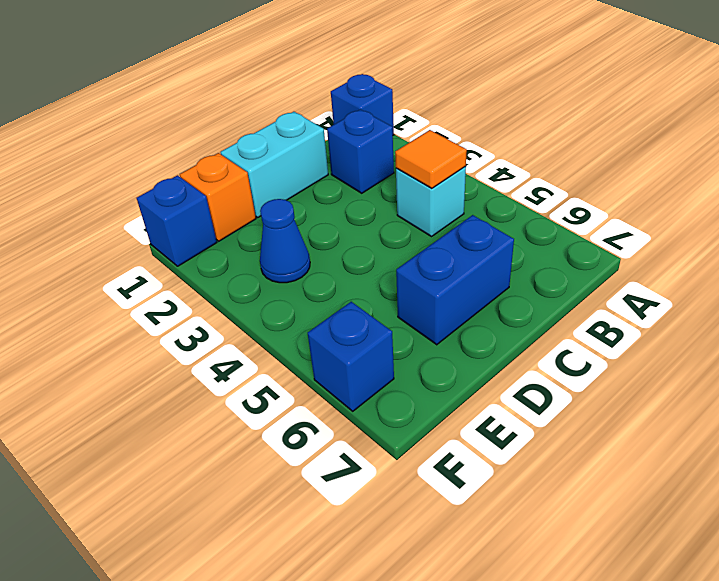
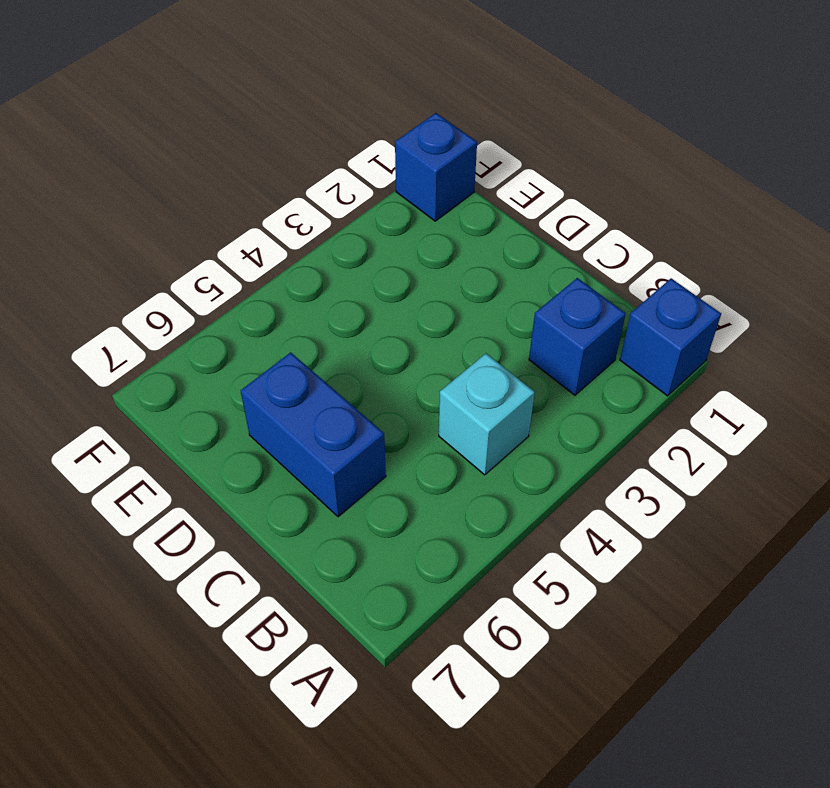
none -> cyan brick C1:D1 level 1
none -> orange brick E1 level 1

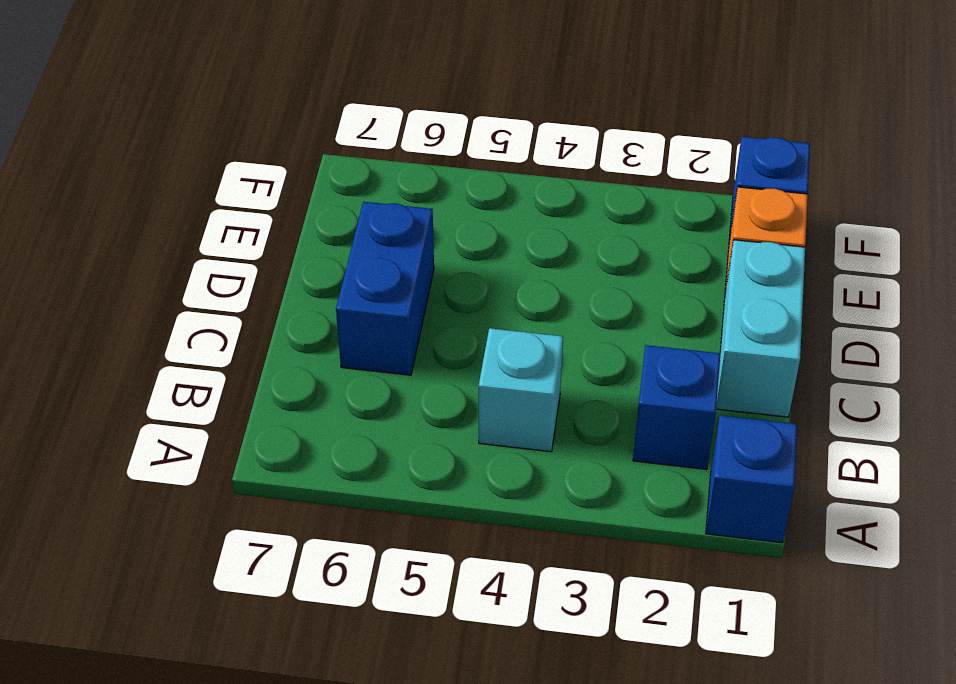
none -> blue cone E3 level 1
none -> blue brick F6 level 1

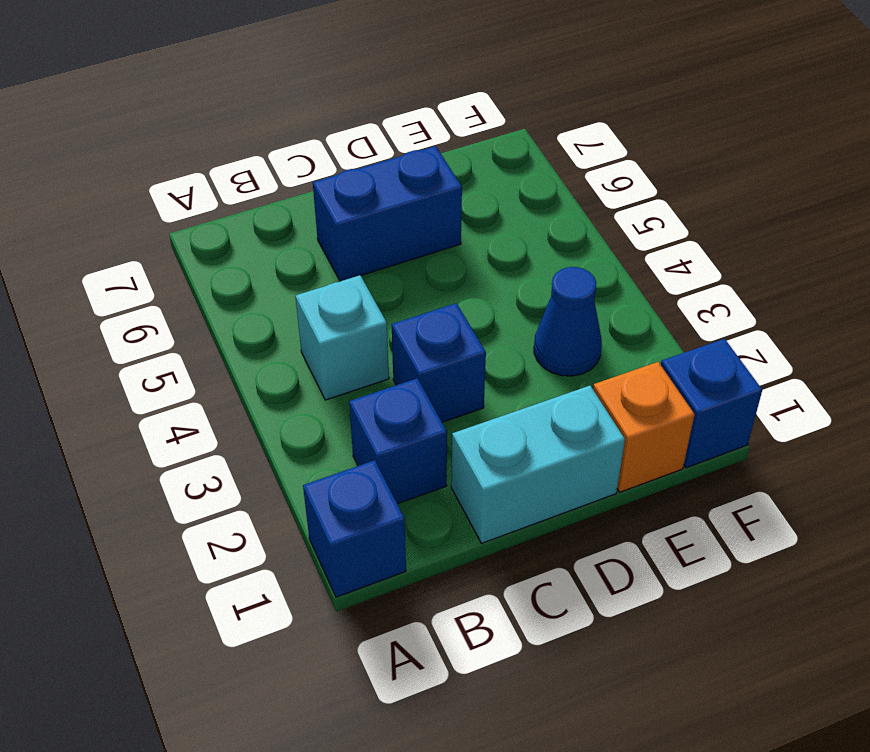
blue brick C3 level 1 -> blue brick F6 level 1
none -> orange tile B4 level 2

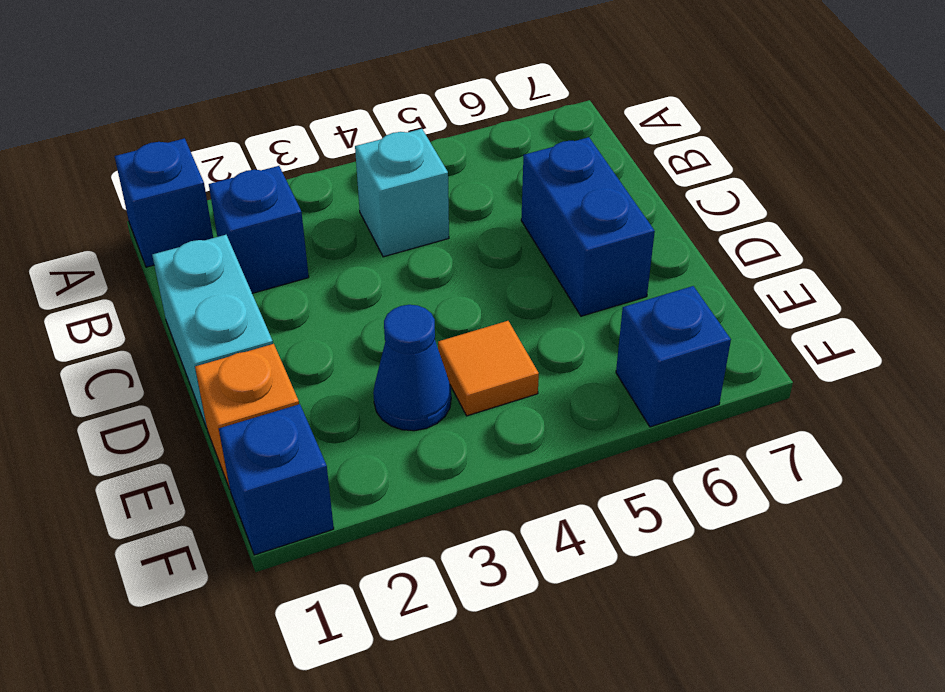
orange tile E4 level 1 -> orange tile B4 level 2

